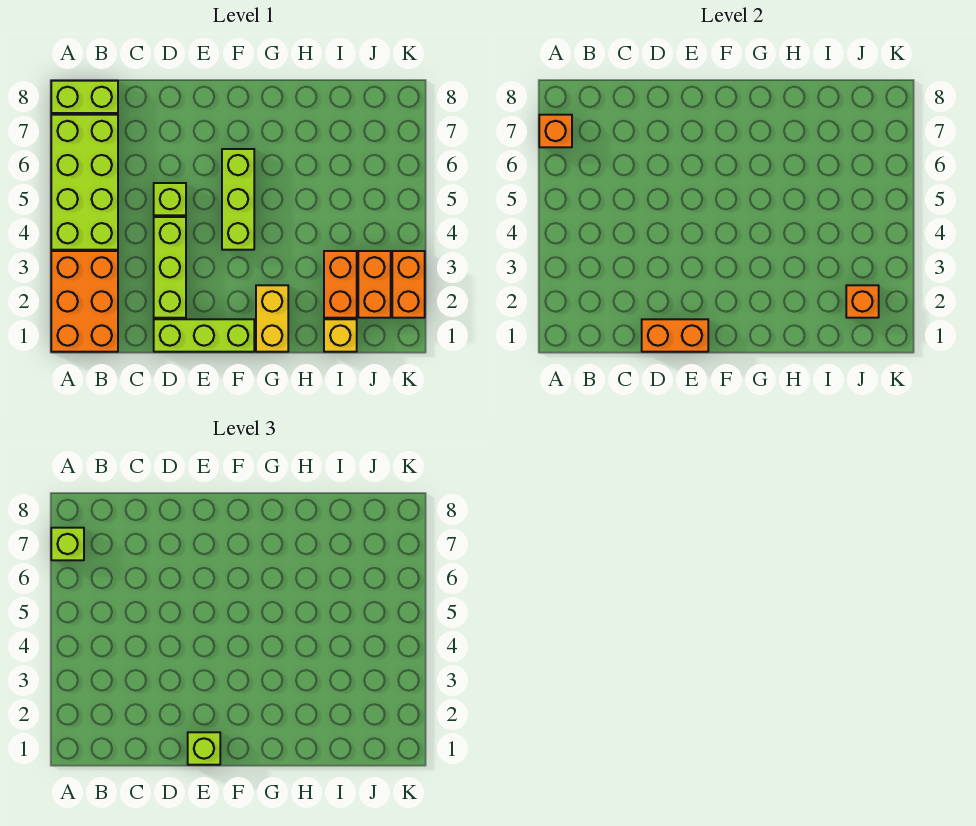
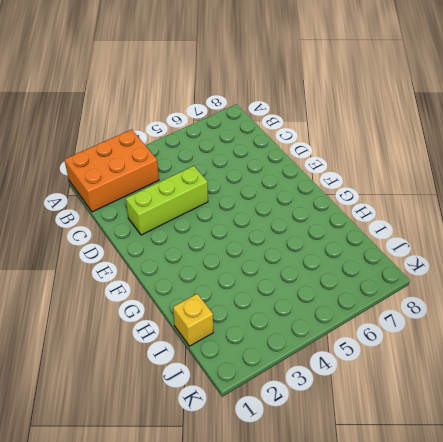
none -> lime brick A4:B7 level 1
none -> lime brick A8:B8 level 1
none -> lime brick D1:F1 level 1

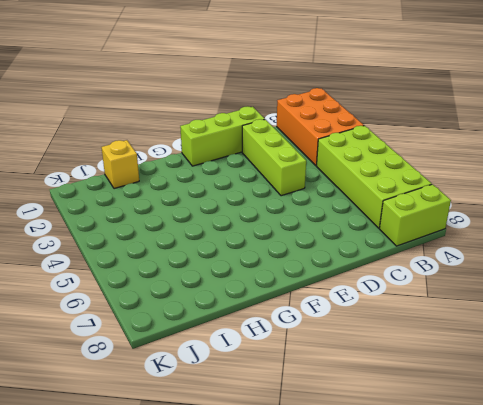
none -> lime brick D5 level 1
none -> lime brick F4:F6 level 1
none -> yellow brick G1:G2 level 1

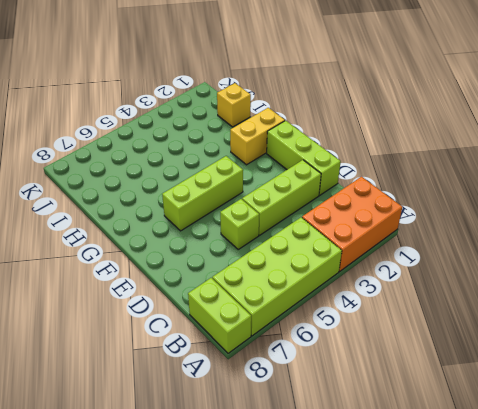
none -> orange brick I2:I3 level 1
none -> orange brick J2:J3 level 1
none -> orange brick K2:K3 level 1

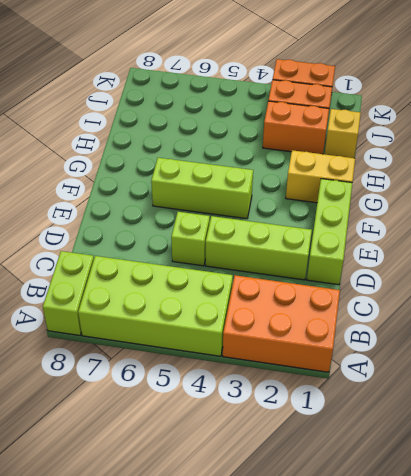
none -> orange brick A7 level 2
none -> orange brick D1:E1 level 2
none -> orange brick J2 level 2

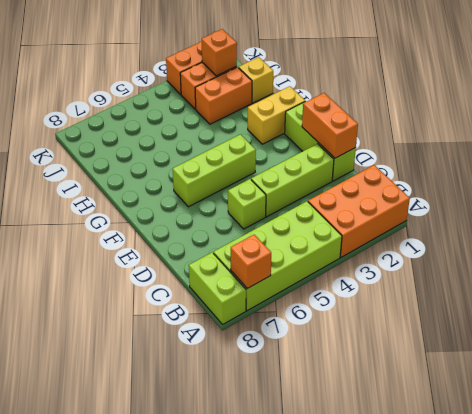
none -> lime brick A7 level 3
none -> lime brick E1 level 3

